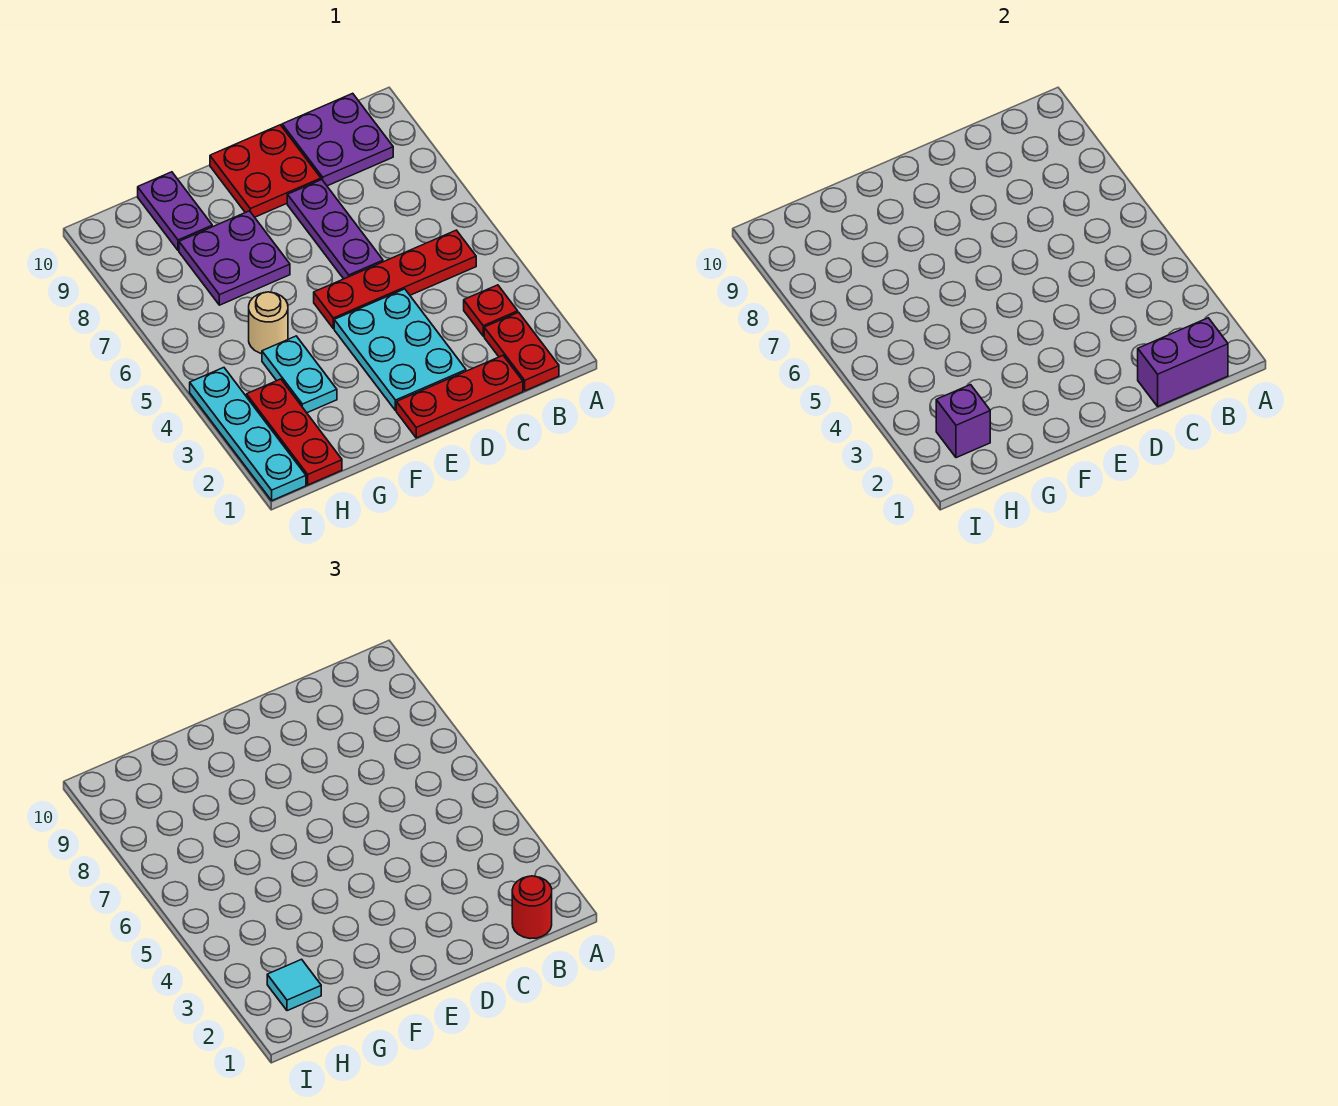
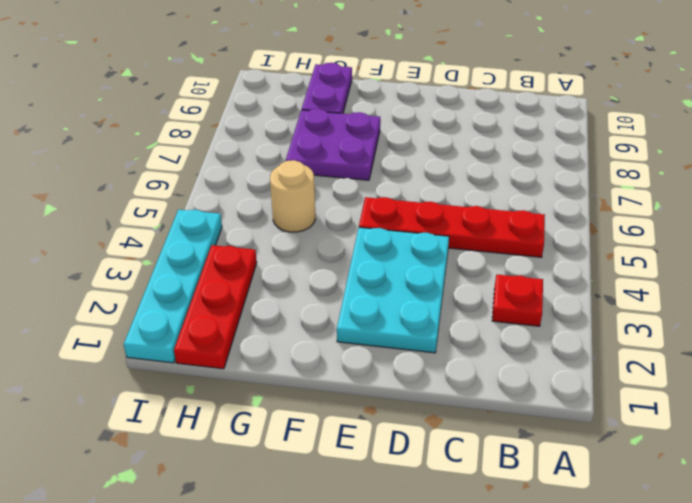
none -> red plate B1:B2 level 1
none -> purple plate B9:C10 level 1
none -> red plate C1:E1 level 1

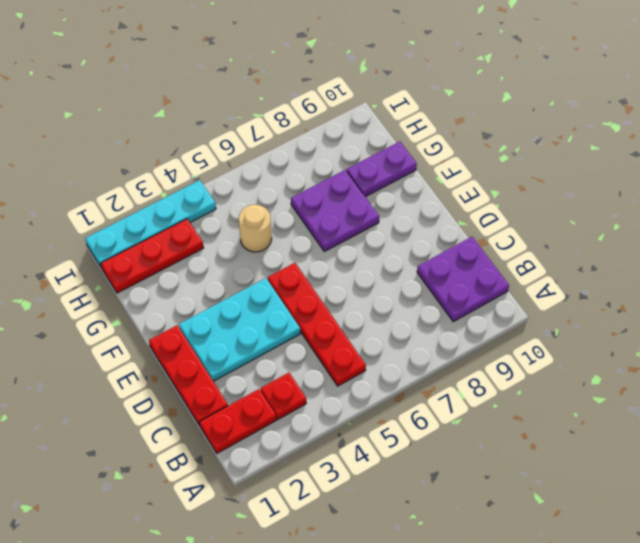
none -> purple plate D6:D8 level 1
none -> red plate D9:E10 level 1
none -> cyan plate G3:G4 level 1

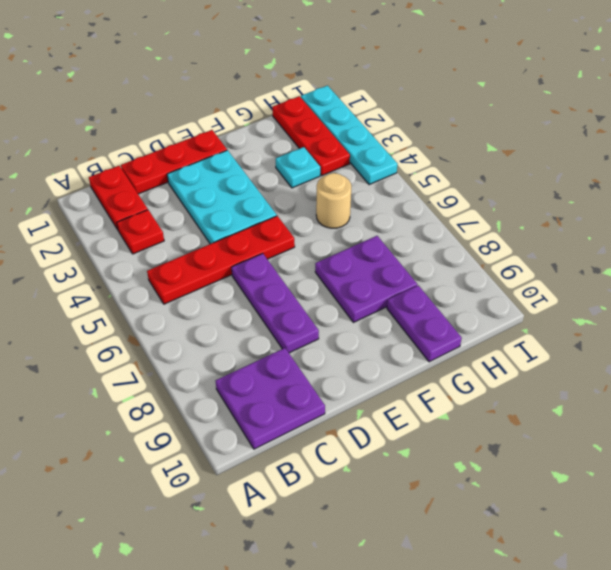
cyan plate G3 level 1 -> cyan plate G3:G4 level 1
none -> red plate D9:E10 level 1
none -> purple brick B1:C1 level 2
none -> purple brick H2 level 2

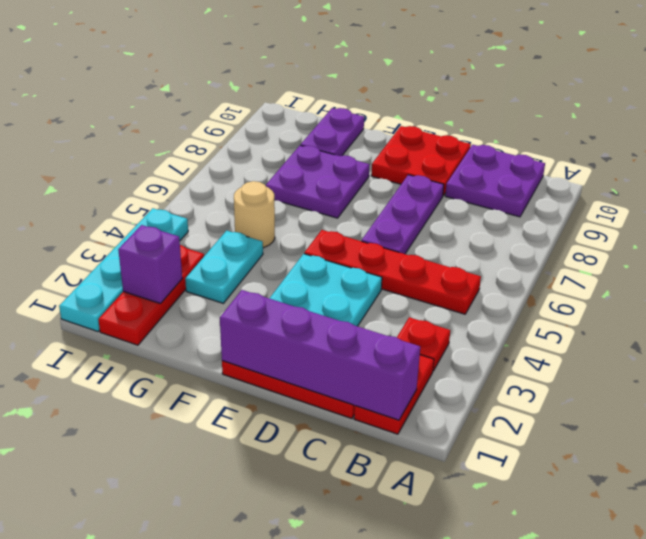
purple brick B1:E1 level 2 -> purple brick B1:C1 level 2
none -> red round brick B1 level 3
none -> cyan tile H2 level 3

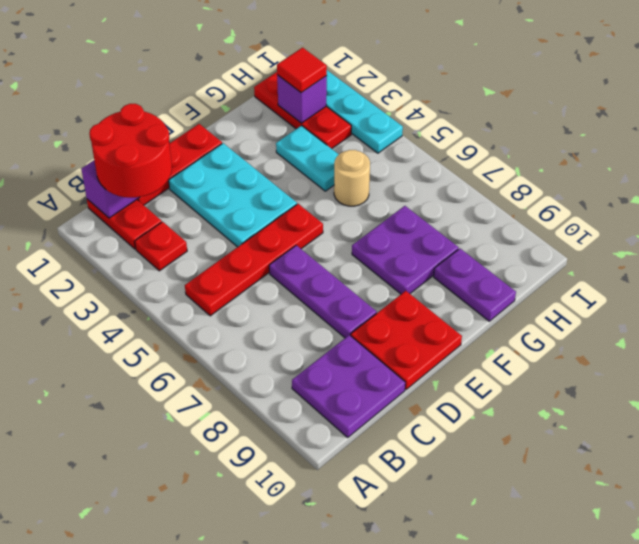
red round brick B1:C2 level 3 -> red round brick B1 level 3
red tile H2 level 3 -> cyan tile H2 level 3

